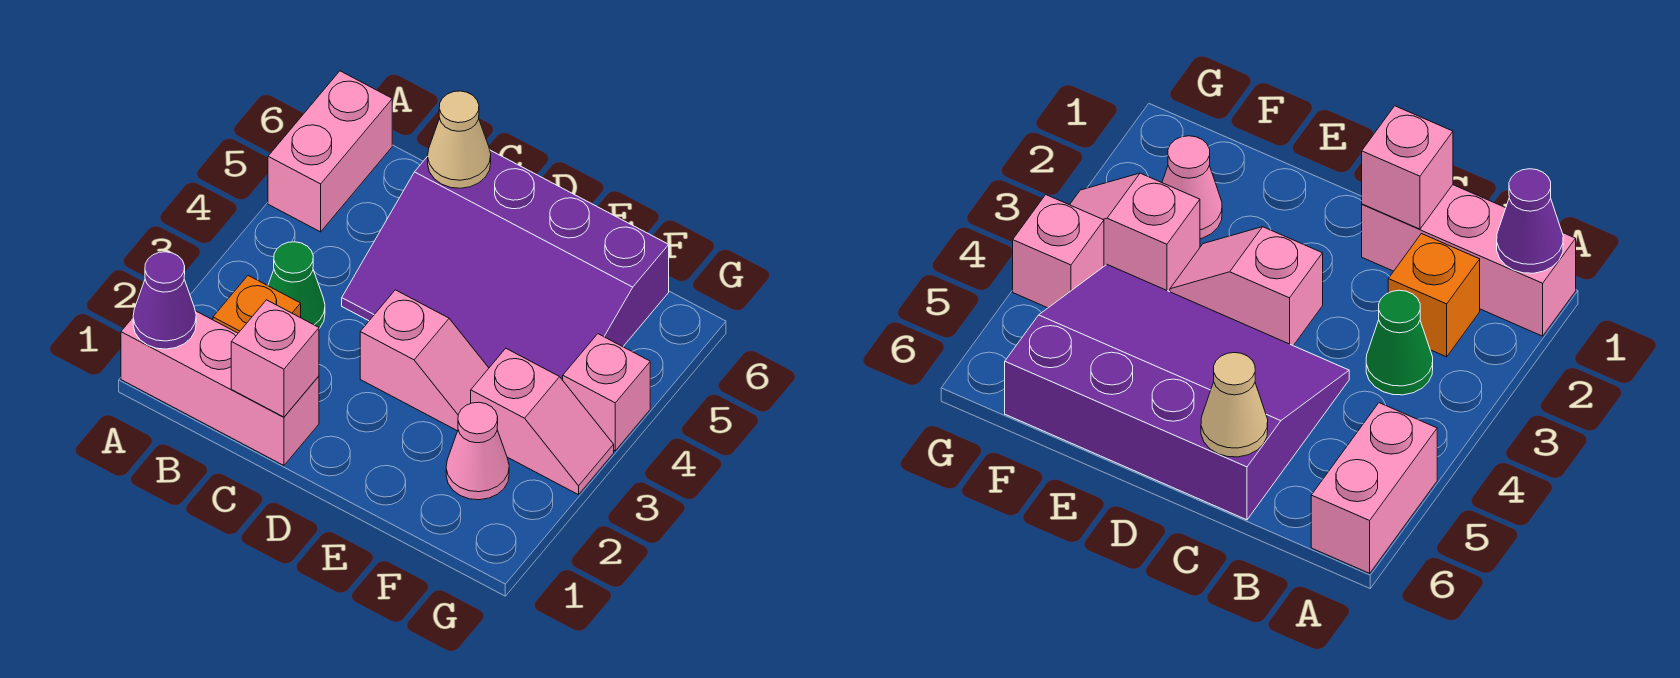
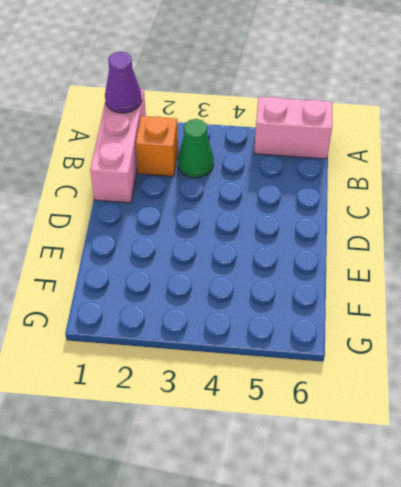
none -> purple slope C4:F6 level 1 top 6
none -> pink slope D3:E3 level 1 top D
none -> pink cone F2 level 1

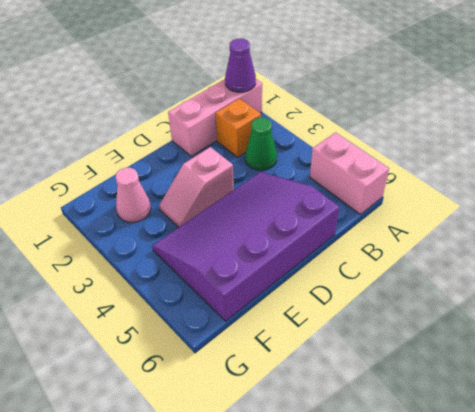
none -> pink slope F3:G3 level 1 top F
none -> pink brick G4 level 1
none -> pink brick C1 level 2

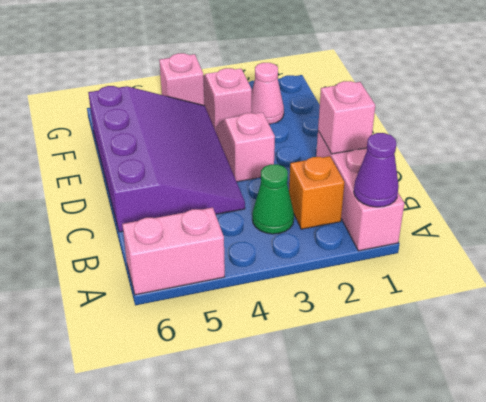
none -> tan cone C6 level 2

